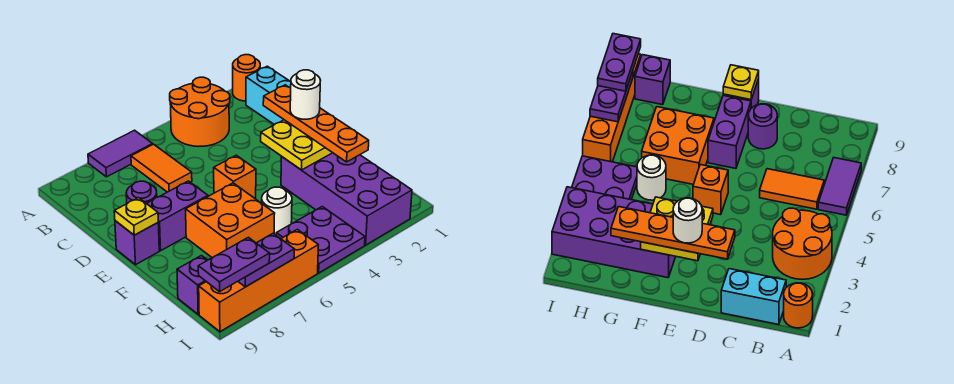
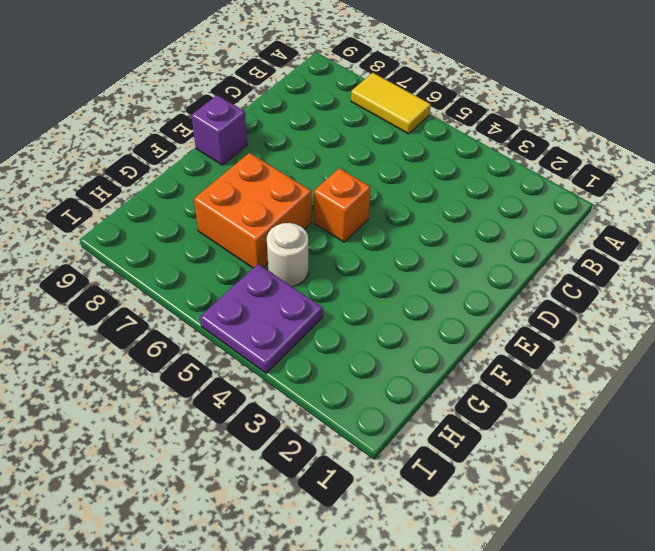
yellow tile A6:A7 level 1 -> purple tile A6:A7 level 1
none -> orange round brick A1 level 1
none -> orange round brick A3:B4 level 1
none -> cyan brick B1:C1 level 1

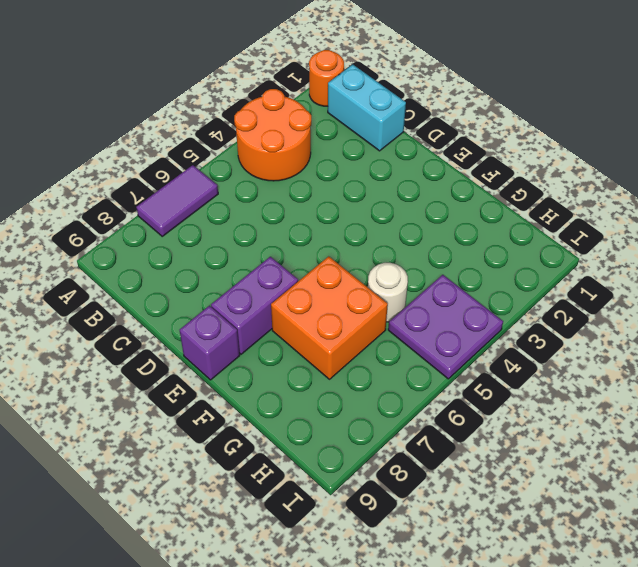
none -> orange tile B6:C6 level 1
none -> purple round brick D8 level 1
none -> orange brick E5 level 1

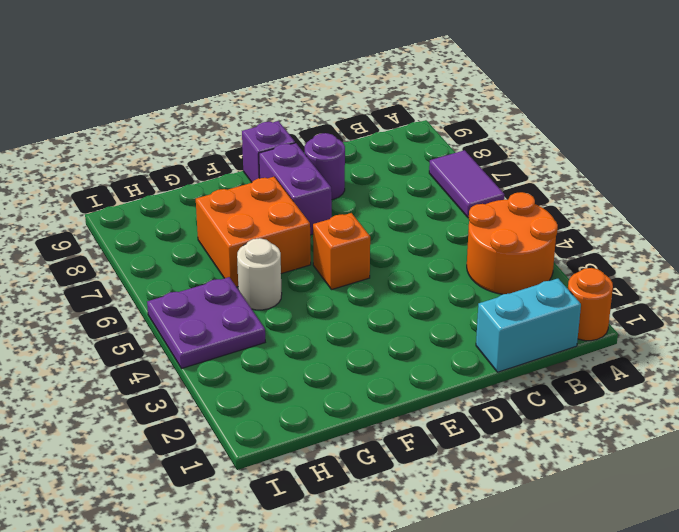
none -> orange tile B6:C6 level 1
none -> purple brick F2:I3 level 1
none -> purple brick H9 level 1

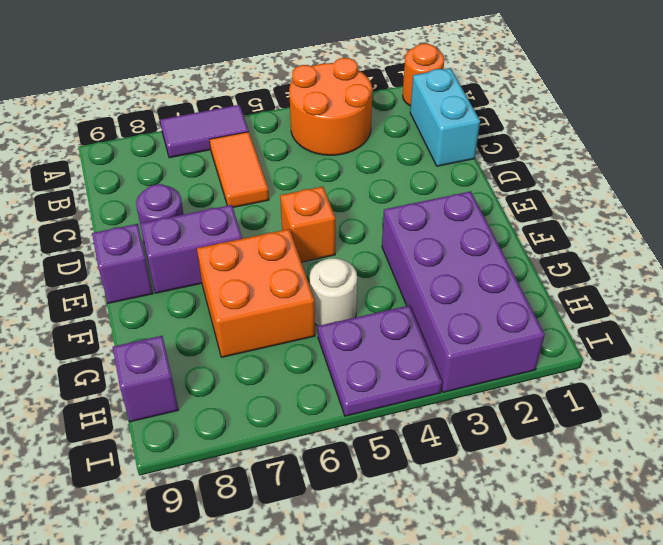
none -> orange brick I6:I9 level 1
none -> yellow plate E2:F3 level 2
none -> yellow plate E9 level 2

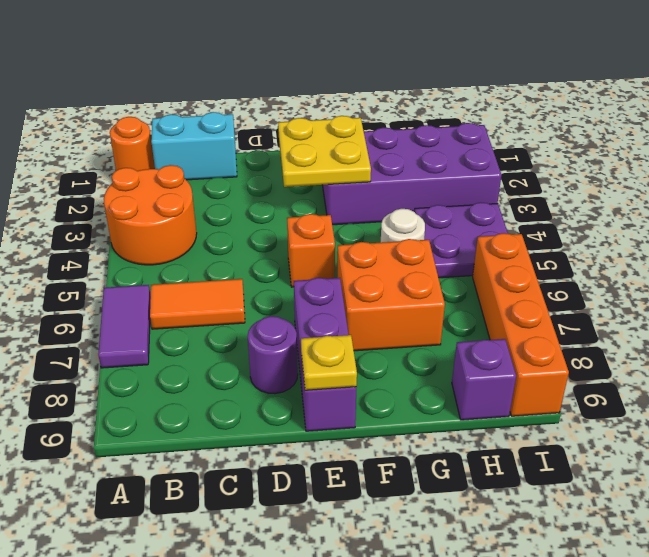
none -> purple plate I7:I8 level 2
none -> orange plate D2:G2 level 3
none -> purple plate I8:I9 level 3

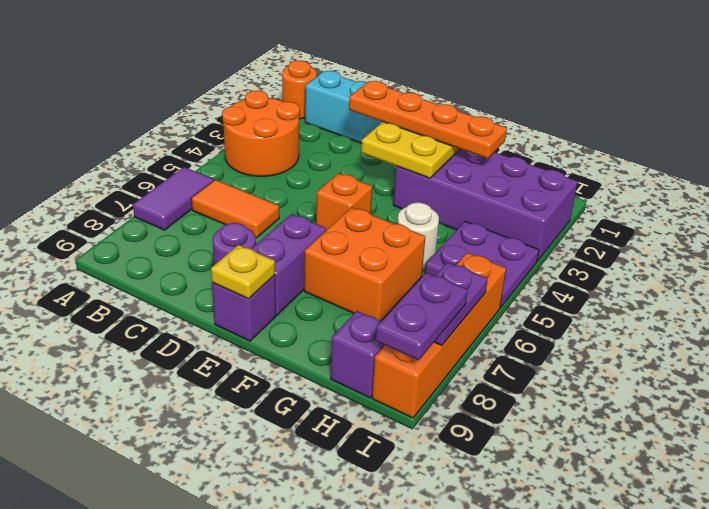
none -> white round brick E2 level 4

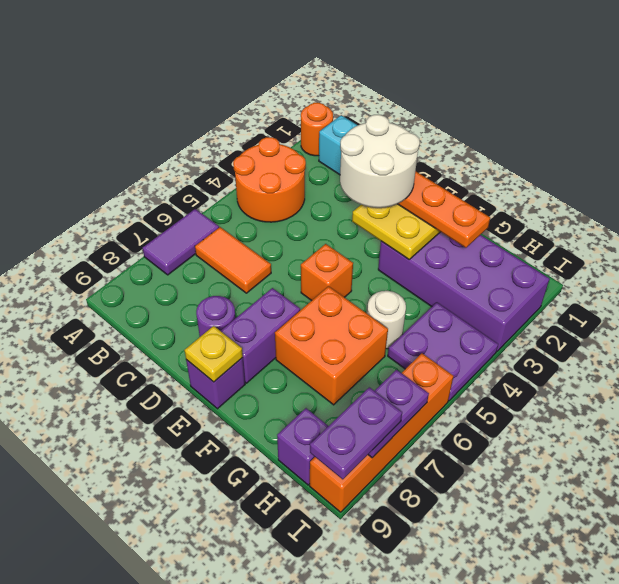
white round brick D2:E3 level 4 -> white round brick E2 level 4

